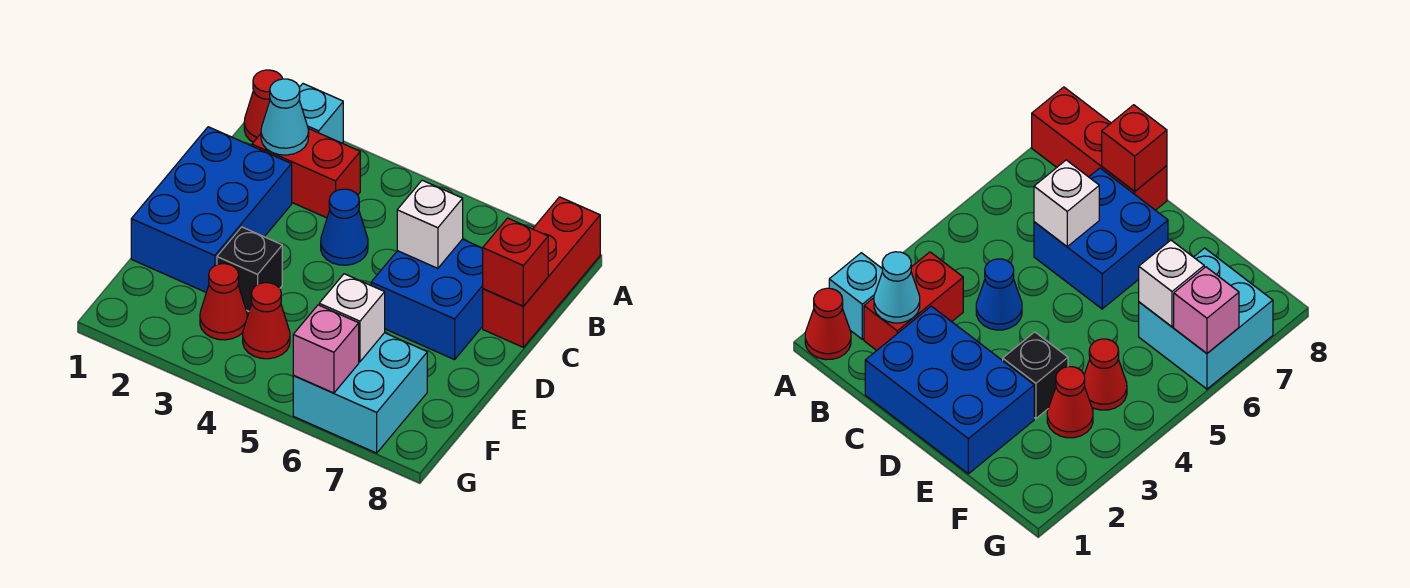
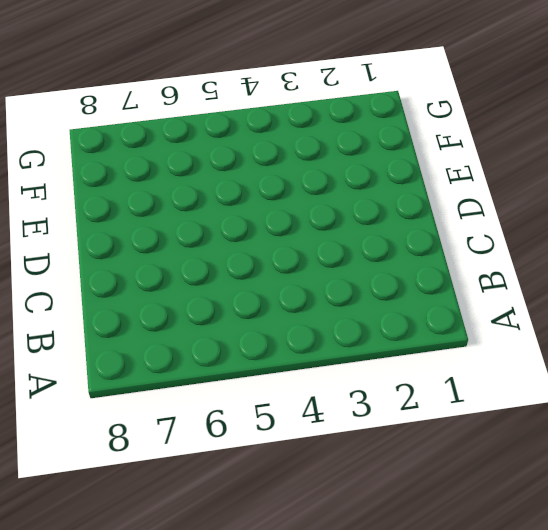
none -> red cone A1 level 1
none -> cyan brick A2 level 1
none -> red brick A8:C8 level 1

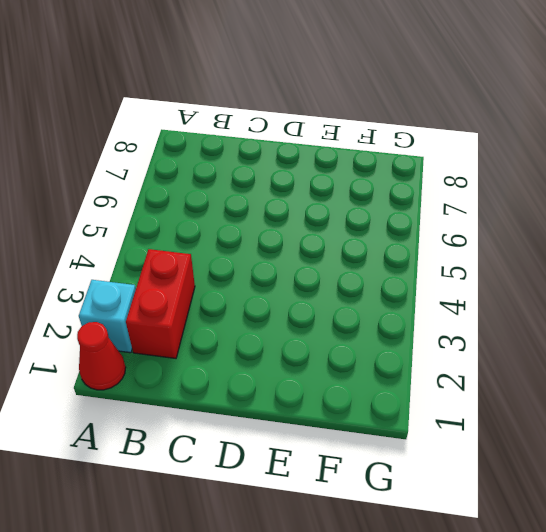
none -> red brick A8:C8 level 1
none -> blue brick C1:E2 level 1
none -> blue cone C4 level 1

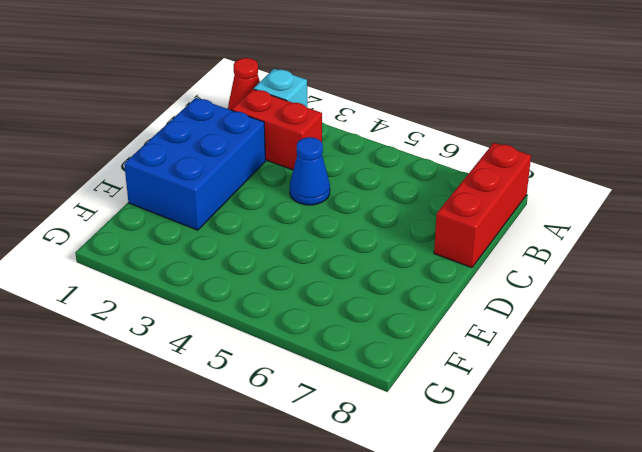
none -> blue brick C6:D7 level 1
none -> black brick E3 level 1
none -> red cone F3 level 1

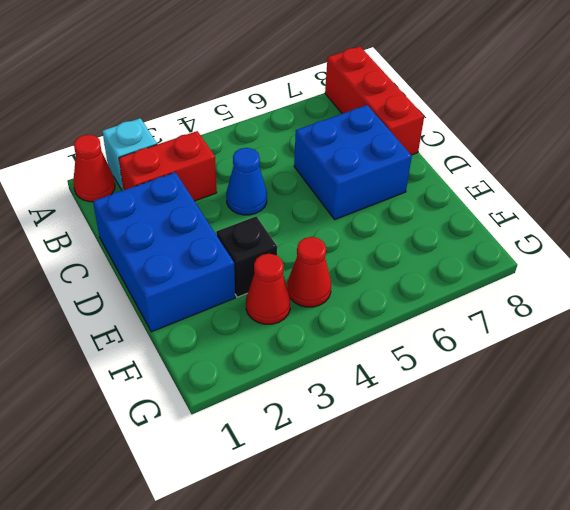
none -> cyan brick F6:G7 level 1
none -> cyan cone B2 level 2
none -> white brick C6 level 2

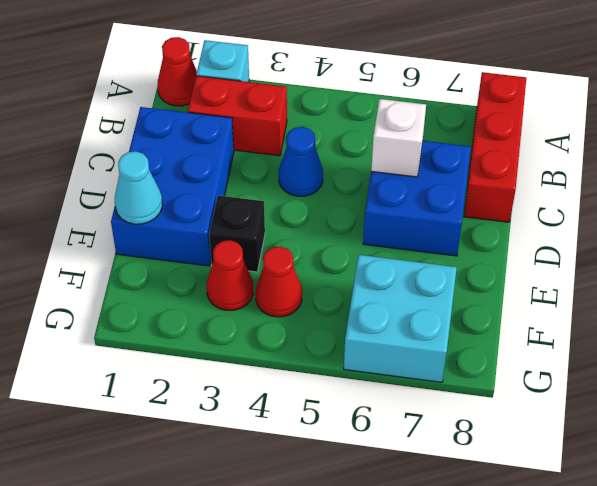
cyan cone E1 level 2 -> cyan cone B2 level 2
none -> red brick C8 level 2
none -> white brick F6 level 2
none -> pink brick G6 level 2

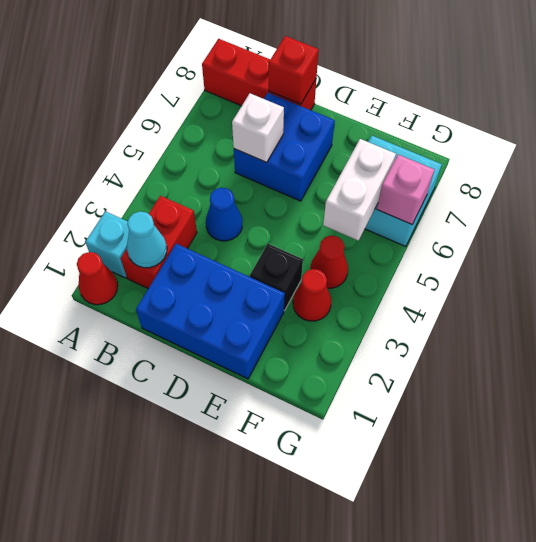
white brick F5:F6 level 2 -> white brick F6 level 2

